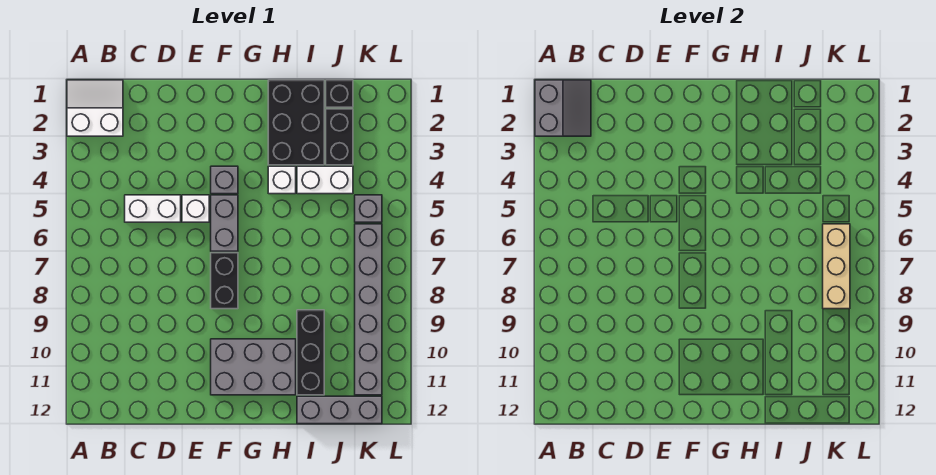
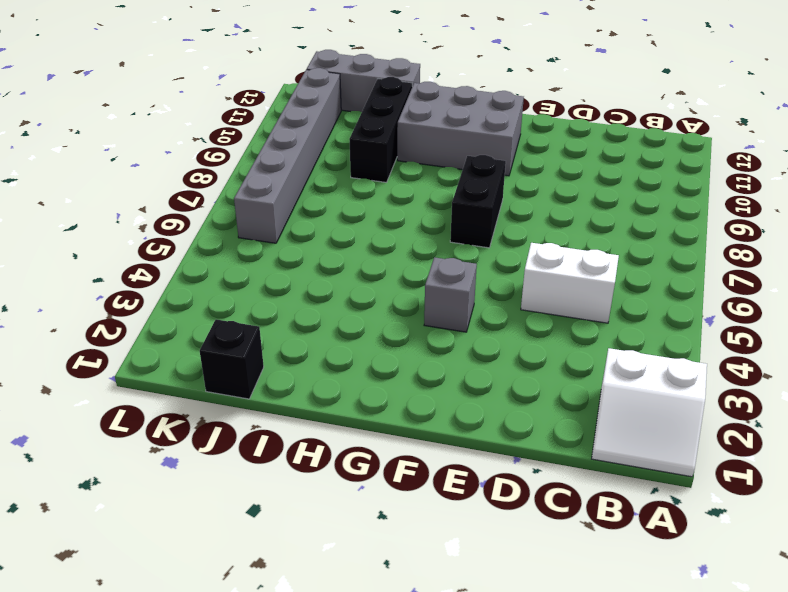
none -> white brick E5 level 1
none -> grey brick F5:F6 level 1
none -> black brick H1:I3 level 1

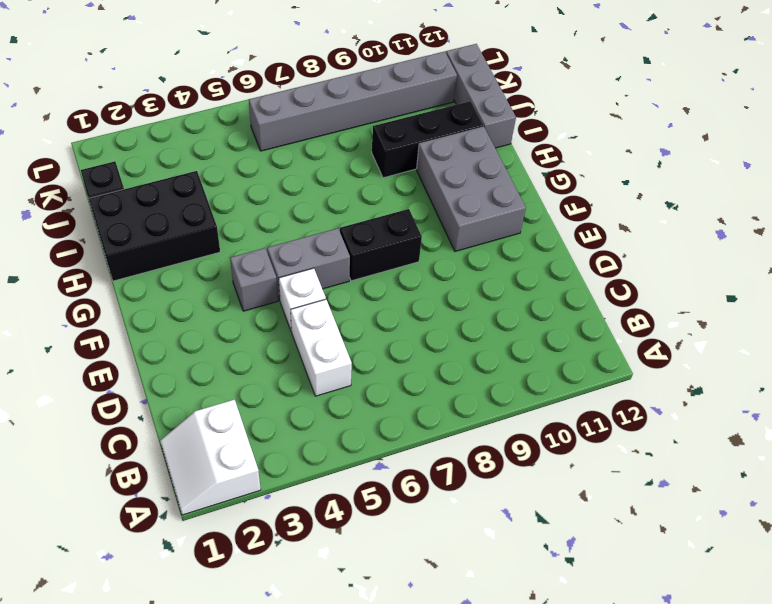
none -> white brick H4 level 1
none -> white brick I4:J4 level 1
none -> black brick J2:J3 level 1

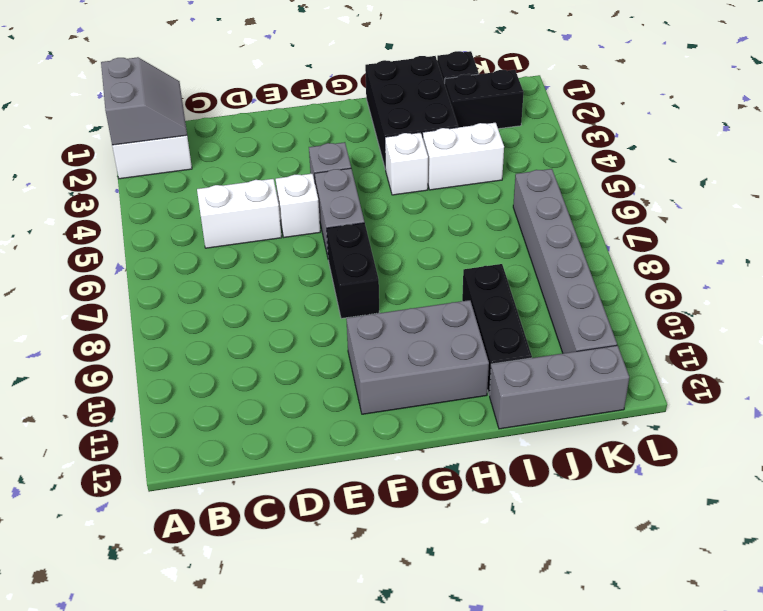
black brick J2:K2 level 1 -> black brick J2:J3 level 1
none -> grey brick K5 level 1
none -> tan brick K6:K8 level 2

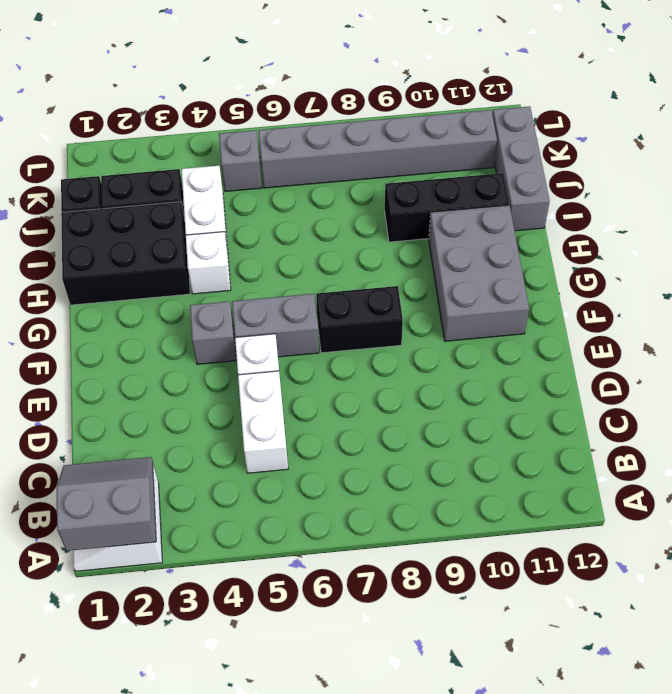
none -> tan brick K6:K8 level 2

